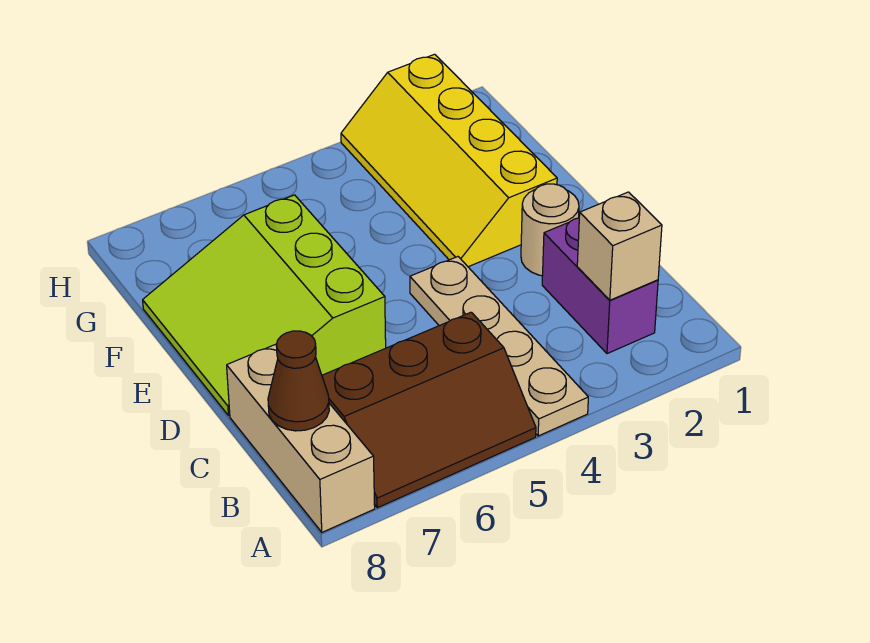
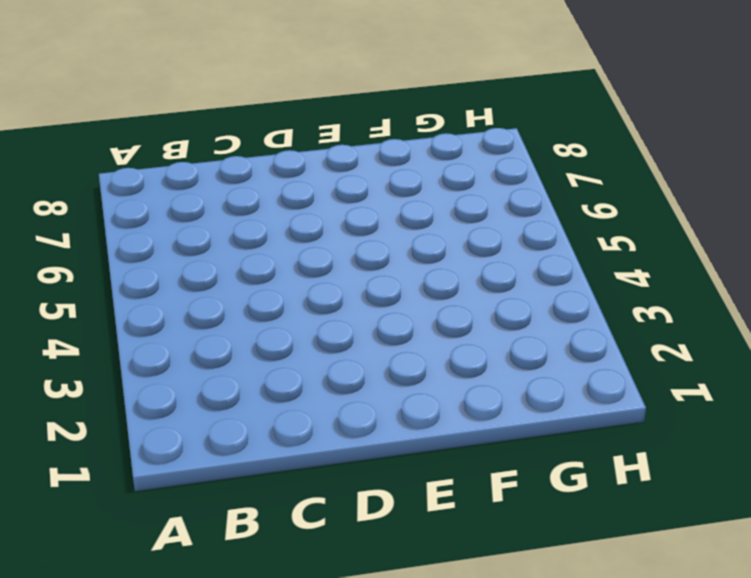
none -> tan plate A4:D4 level 1
none -> brown slope A5:B7 level 1 top B

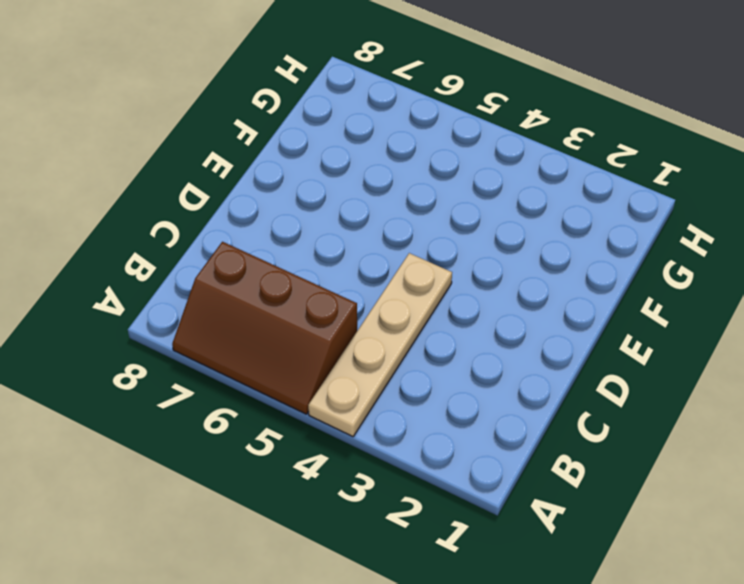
none -> tan brick A8:C8 level 1
none -> purple brick B2:C2 level 1

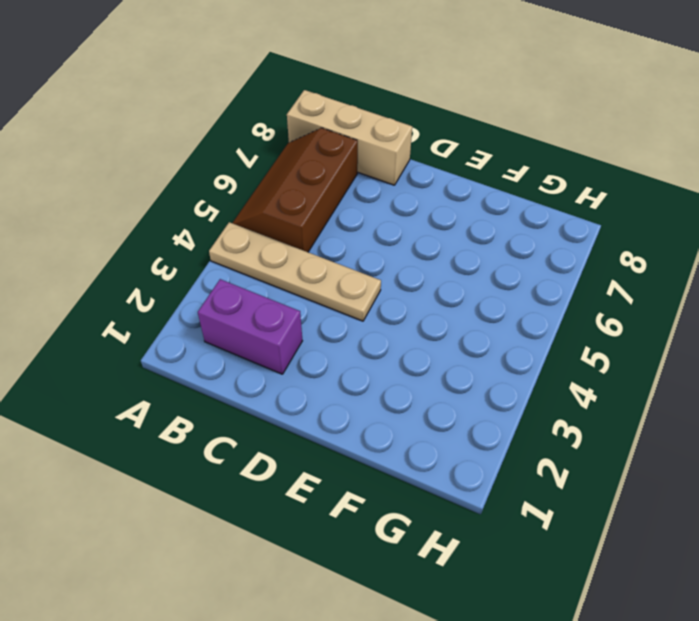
none -> tan round brick D2 level 1
none -> lime slope D6:F8 level 1 top 6

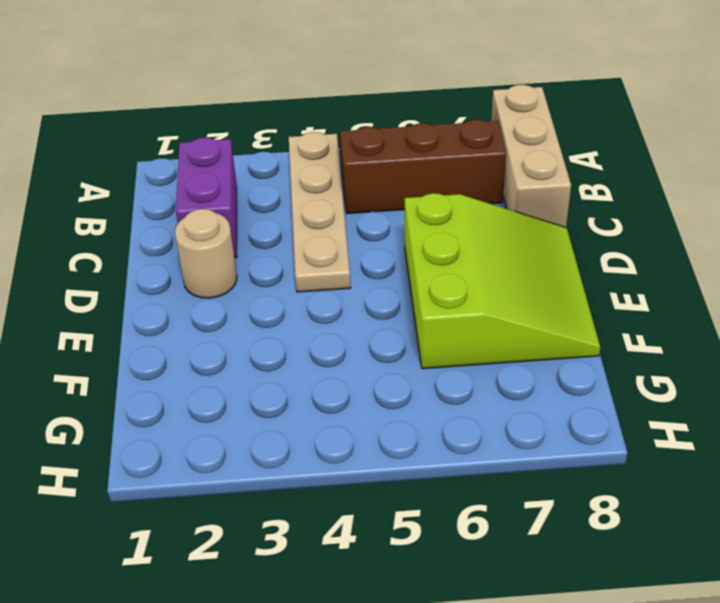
none -> yellow slope E2:H3 level 1 top 2
none -> tan brick B2 level 2

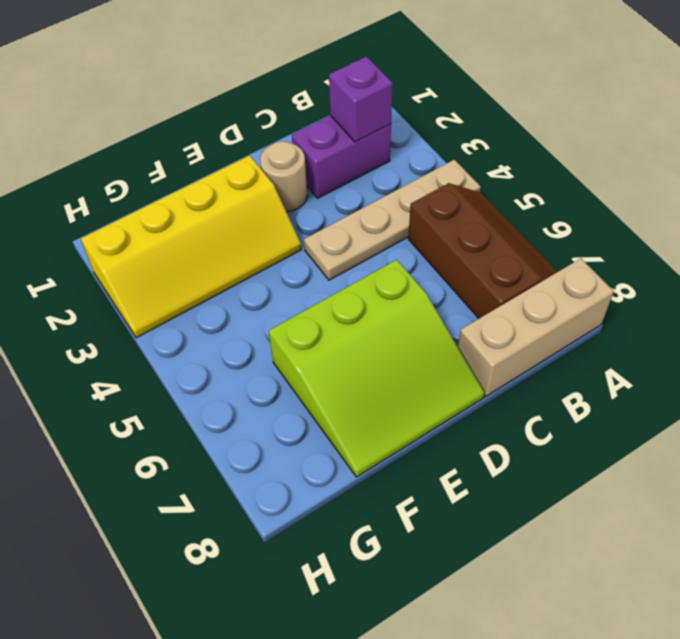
purple brick B2 level 2 -> tan brick B2 level 2
none -> brown cone B8 level 2

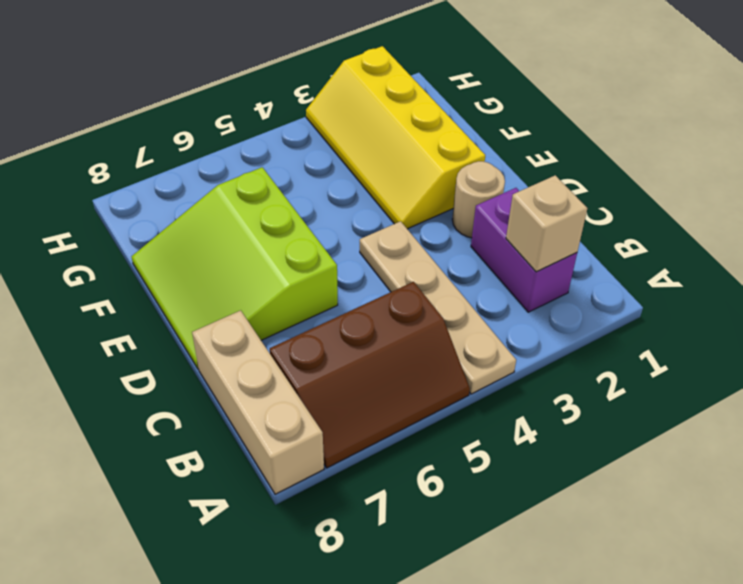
none -> brown cone B8 level 2

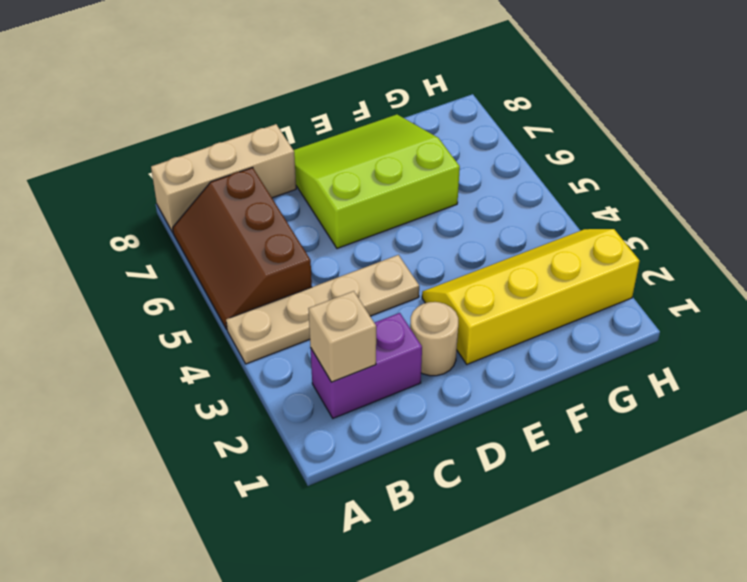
none -> brown cone B8 level 2

